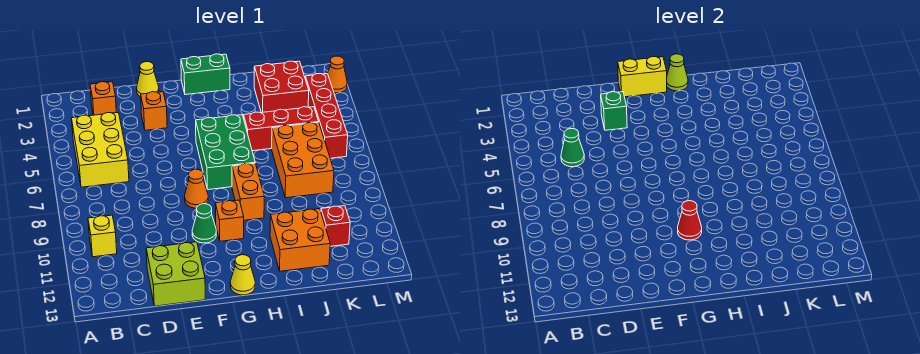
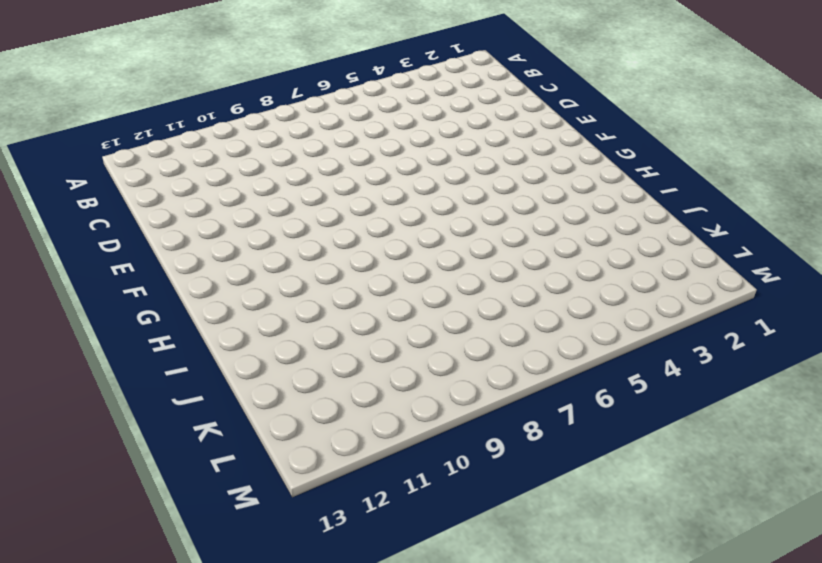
none -> yellow brick B4:C6 level 1
none -> yellow brick B10 level 1
none -> orange brick C2 level 1

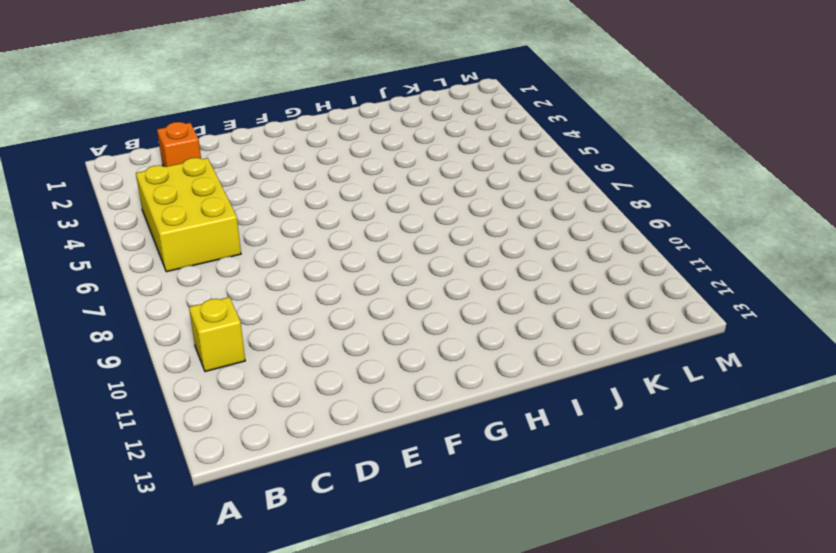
none -> lime brick D12:E13 level 1
none -> yellow cone E1 level 1
none -> orange brick E3 level 1

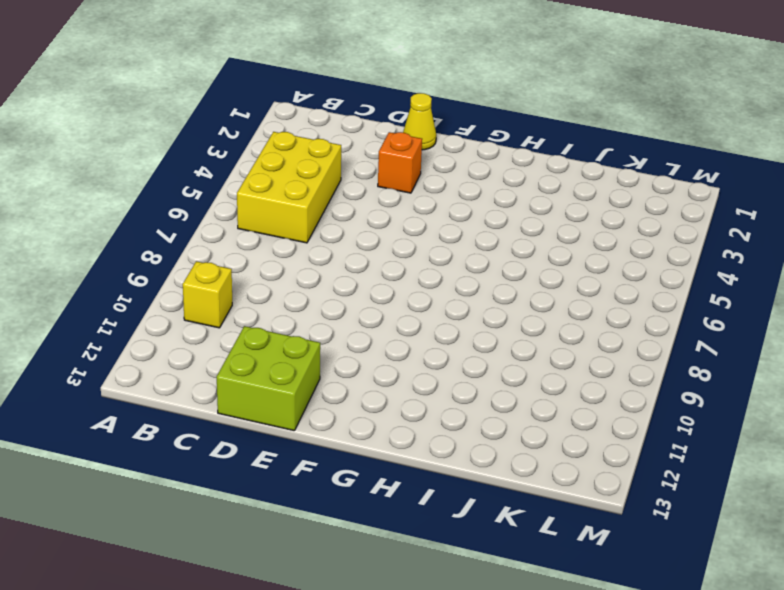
none -> orange brick C2 level 1
none -> orange cone F8 level 1
none -> green cone F10 level 1

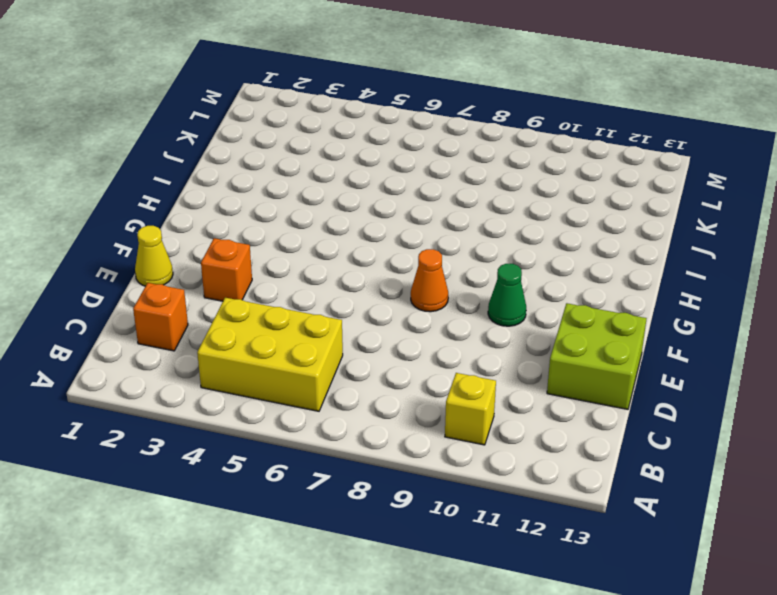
none -> green brick G1:H1 level 1
none -> green brick G5:H7 level 1
none -> orange brick G10 level 1

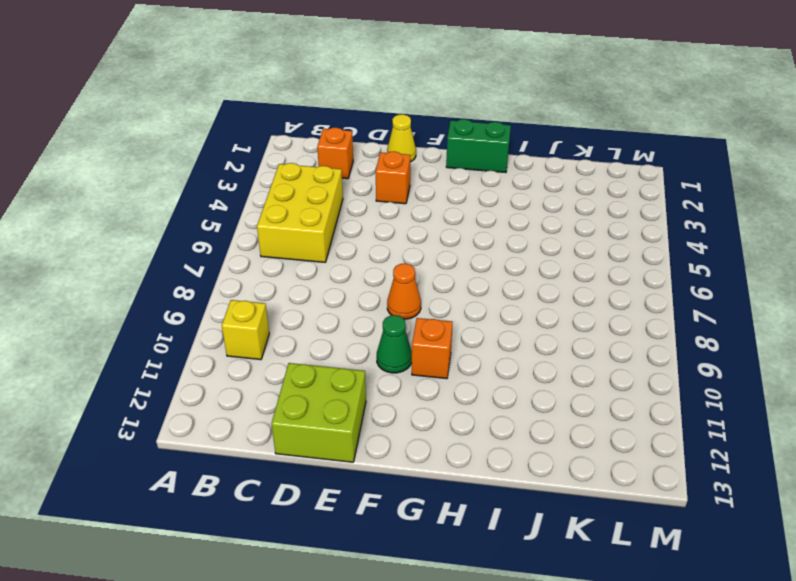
none -> green brick G5:H7 level 1
none -> yellow cone G13 level 1
none -> orange brick H8:H9 level 1

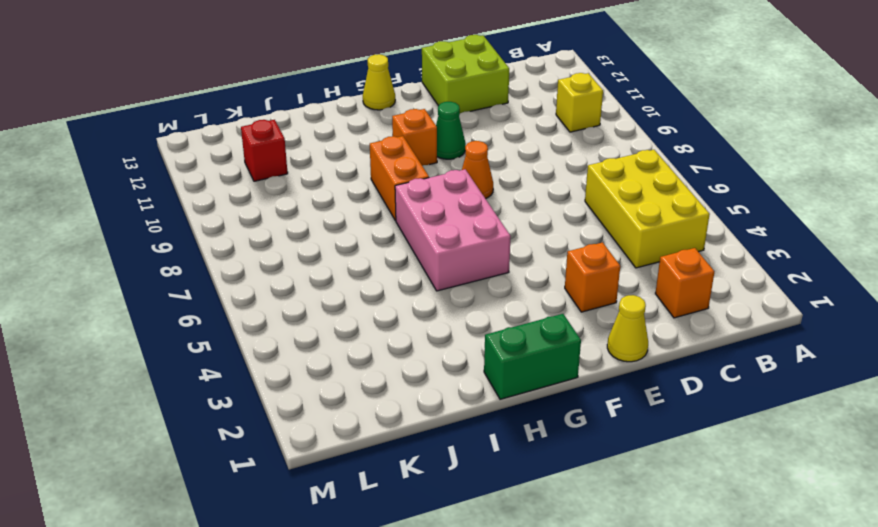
pink brick G5:H7 level 1 -> green brick G5:H7 level 1
none -> red brick I5:K5 level 1
none -> orange brick I11:J12 level 1
none -> red brick J2:K3 level 1

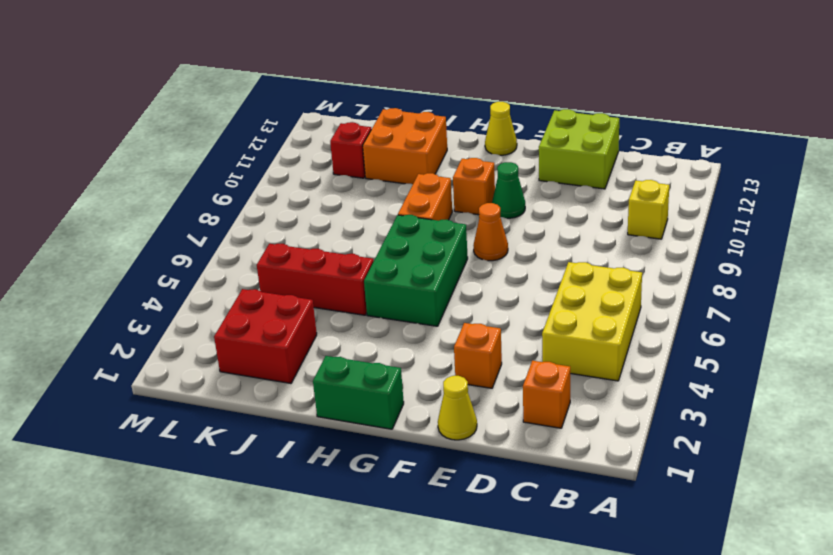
none -> orange brick J6:K8 level 1
none -> red brick L3:L6 level 1
none -> orange cone M2 level 1

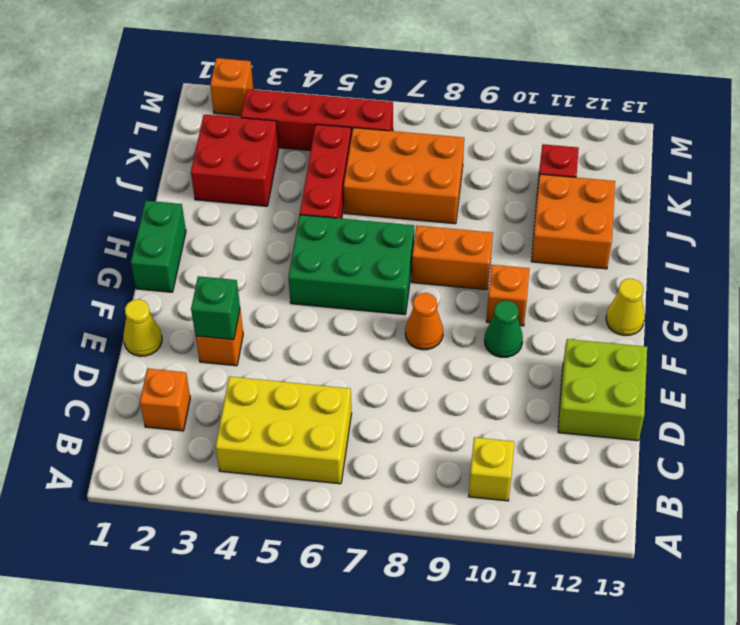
orange brick M2 level 1 -> orange cone M2 level 1
none -> green cone C5 level 2
none -> yellow brick F1:G1 level 2
none -> red cone G10 level 2

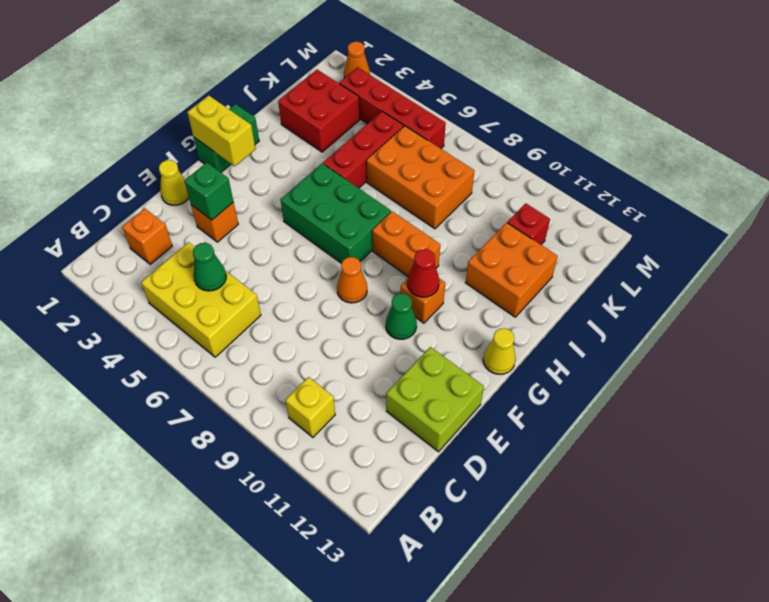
yellow brick G1:G2 level 2 -> yellow brick F1:G1 level 2
none -> lime cone H1 level 2

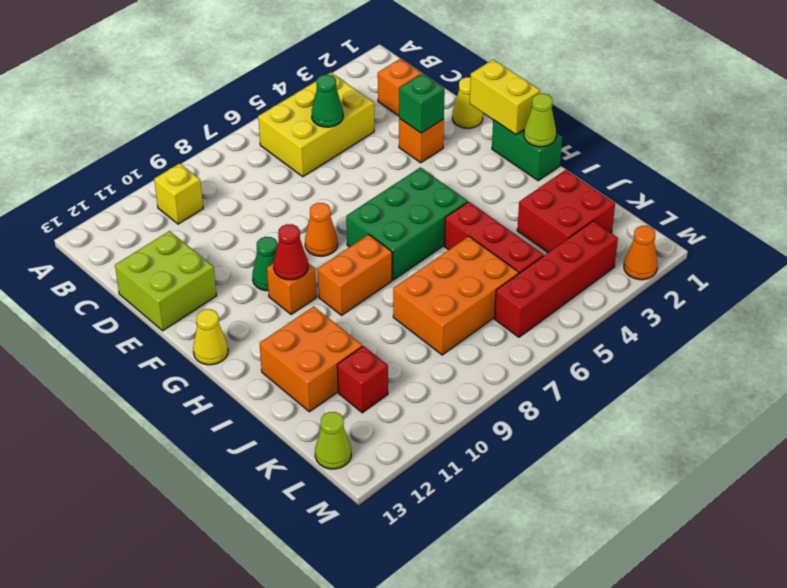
lime cone L13 level 1 -> none

